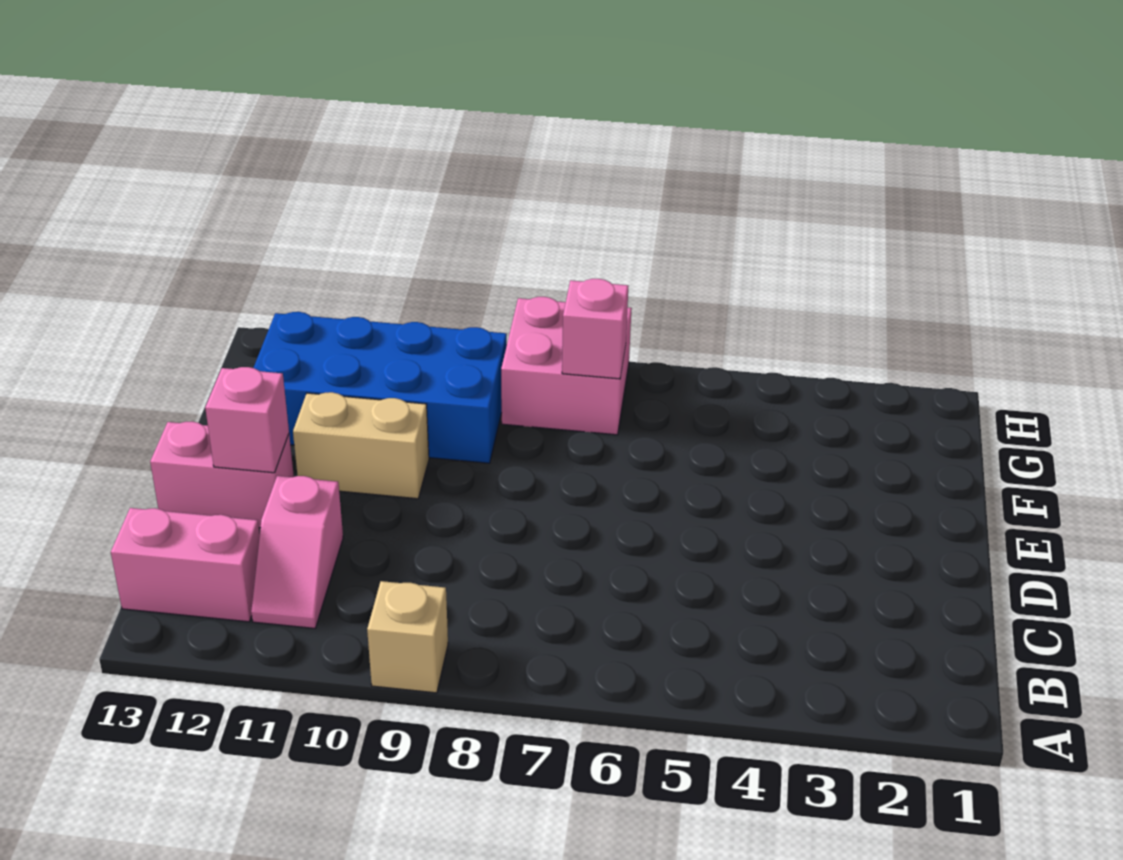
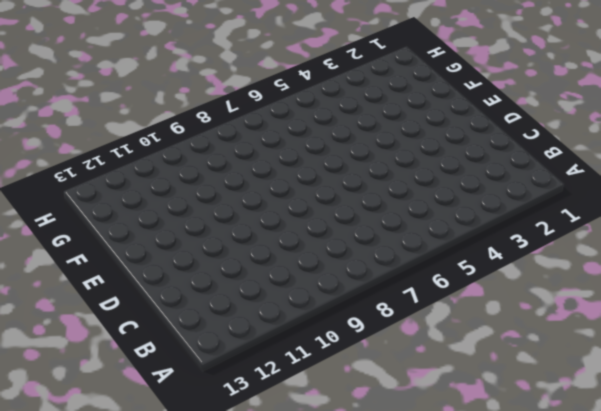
none -> tan brick A9 level 1
none -> pink slope B11:C11 level 1 top C

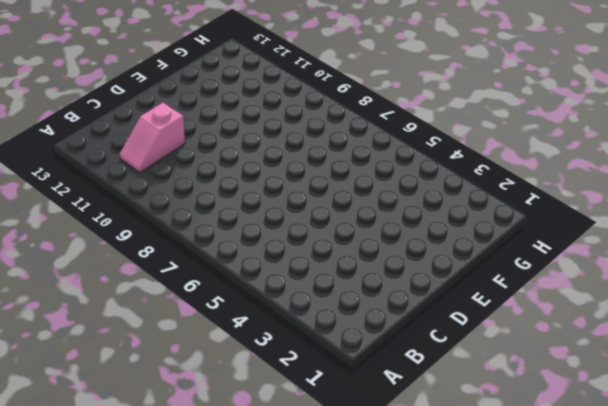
none -> tan brick A9 level 1
none -> pink brick B12:B13 level 1

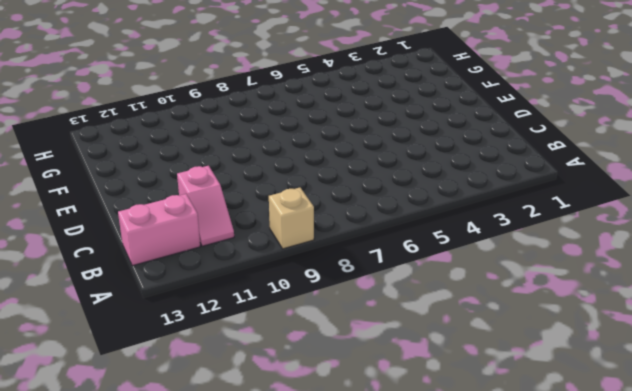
none -> pink brick D12:D13 level 1
none -> tan brick E10:E11 level 1

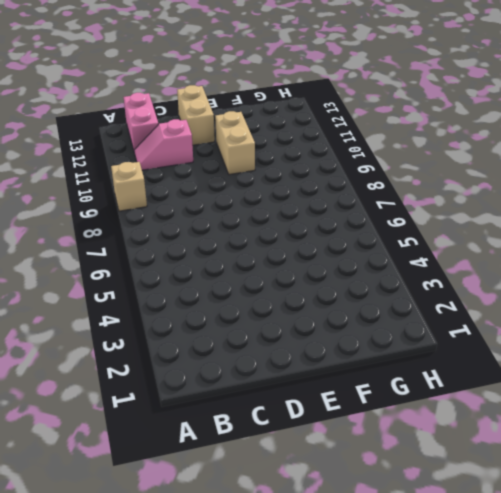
tan brick D12:D13 level 1 -> pink brick D12:D13 level 1
none -> blue brick F9:G12 level 1
none -> pink brick G7:H8 level 1

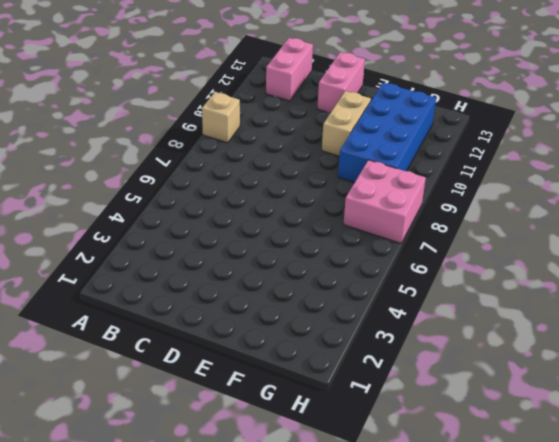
none -> pink slope B11:C11 level 1 top C
none -> pink brick D12 level 2

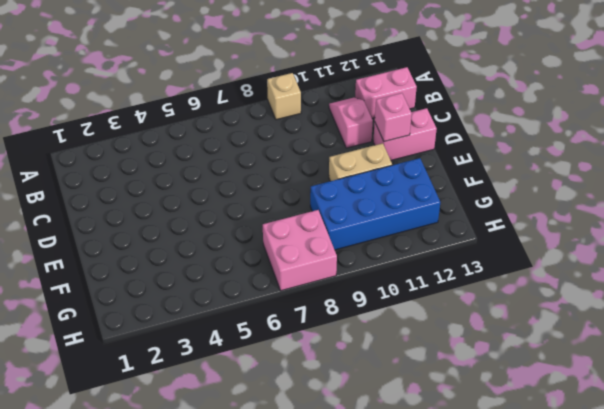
none -> pink brick G7 level 2

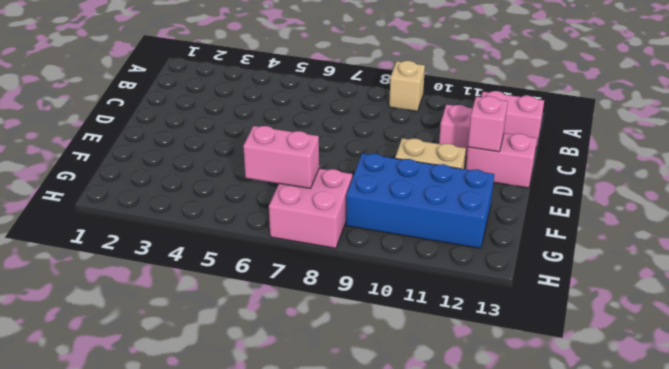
pink brick G6:G7 level 2 -> pink brick G7 level 2

